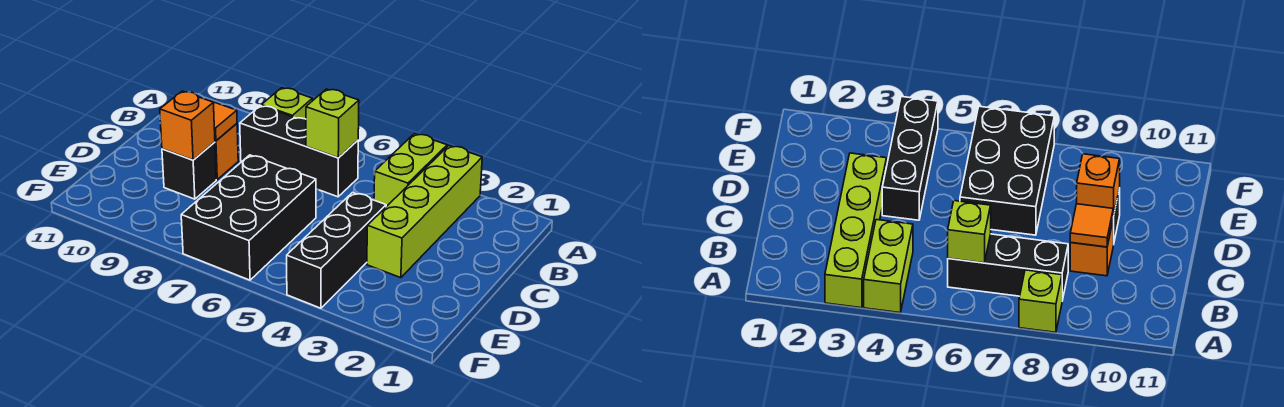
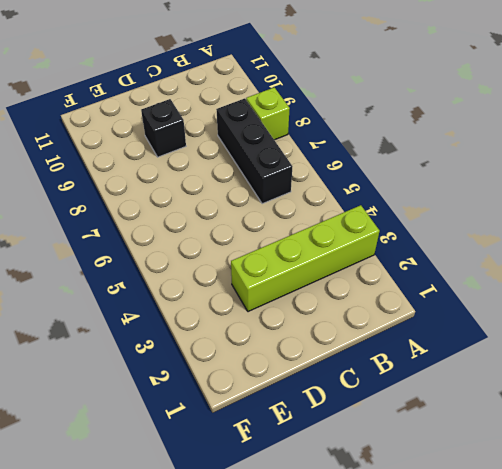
none -> lime brick A4:B4 level 1
none -> orange brick C9 level 1

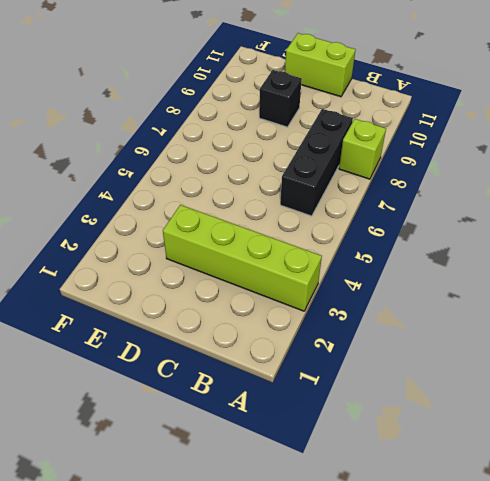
lime brick C11:D11 level 1 -> lime brick A4:B4 level 1
none -> orange brick C9 level 1
none -> black brick D4:F4 level 1

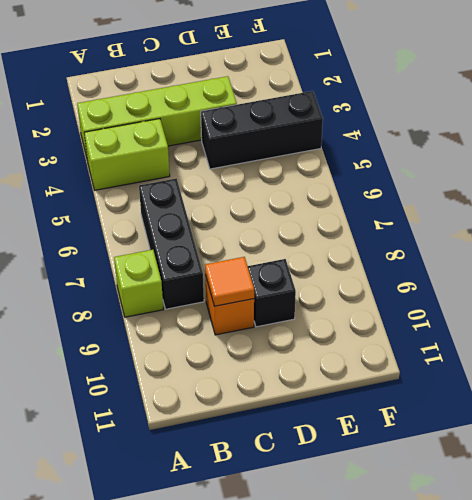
none -> black brick D6:F7 level 1
none -> lime brick B6 level 2

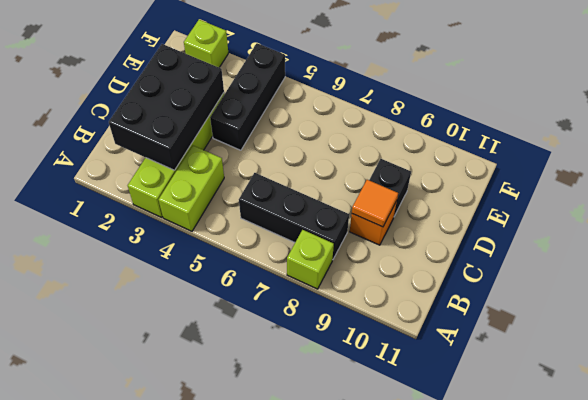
black brick B2:D3 level 2 -> black brick D6:F7 level 1
lime brick F2 level 1 -> lime brick B6 level 2
none -> orange brick D9 level 2

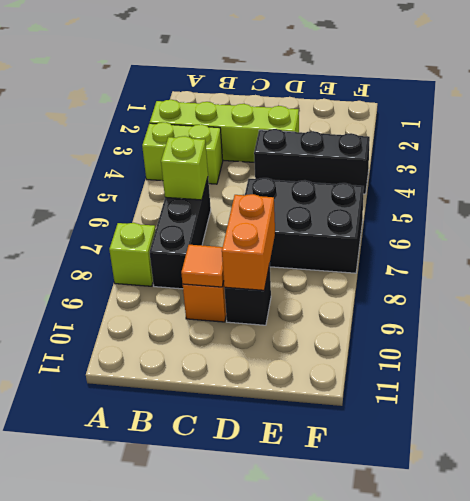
orange brick D8:D9 level 2 -> orange brick D9 level 2

